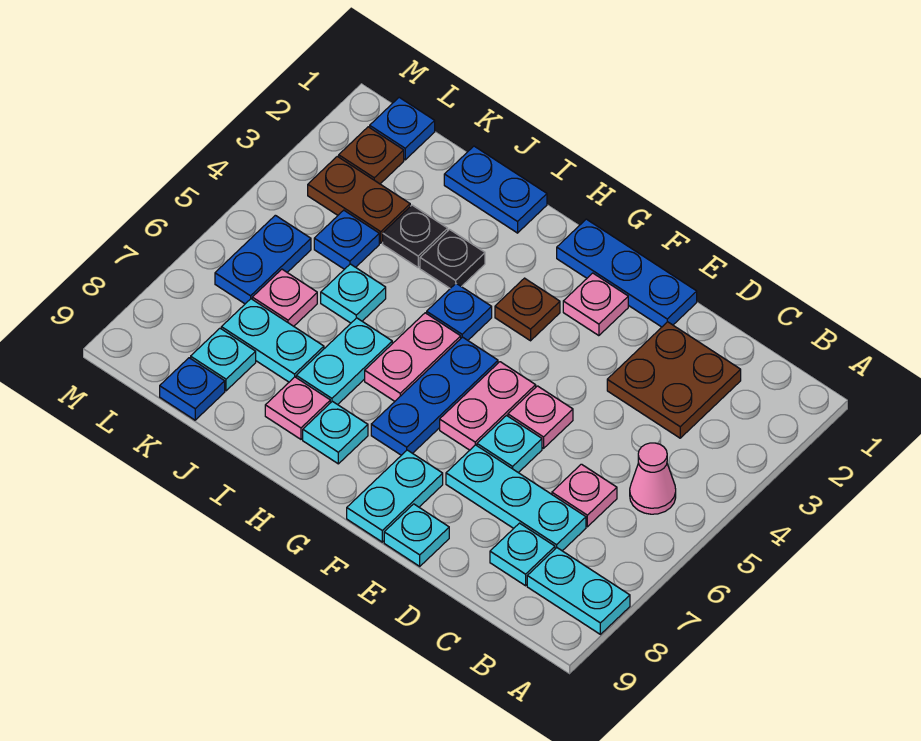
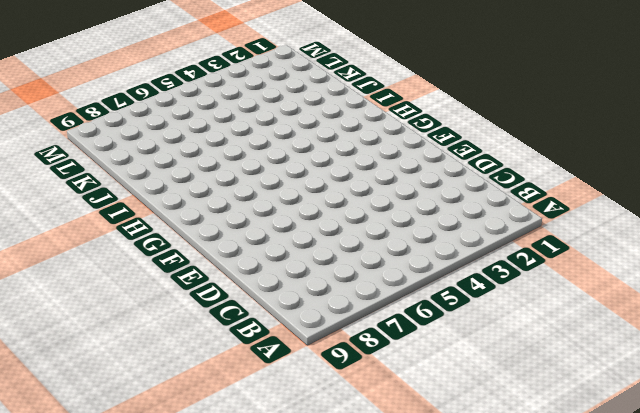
none -> cyan plate A8:B8 level 1
none -> pink cone B5 level 1
none -> brown plate C2:D3 level 1
none -> pink plate C6 level 1

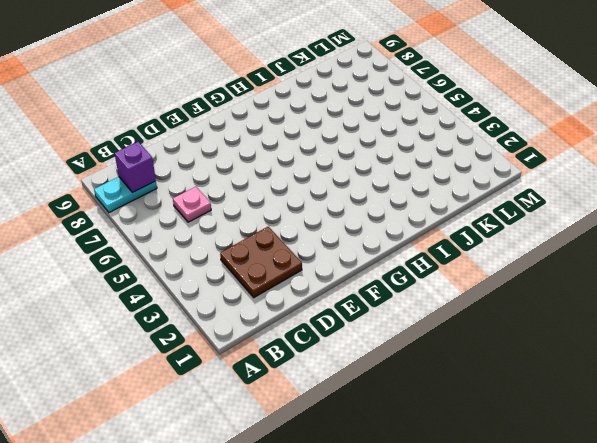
purple brick B8 level 2 -> none
none -> pink cone B5 level 1
none -> cyan plate C7:E7 level 1
none -> cyan plate C8 level 1
none -> blue plate E1:G1 level 1

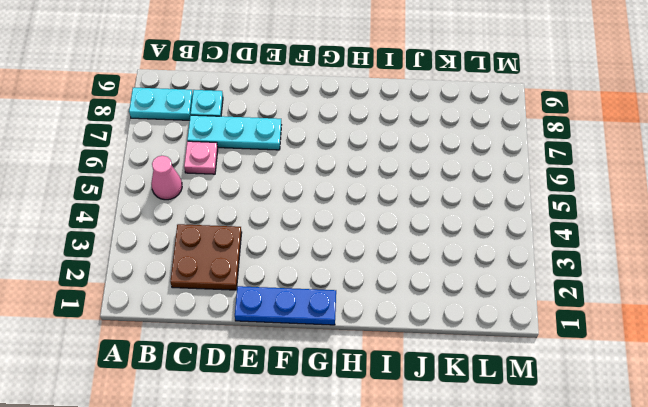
none -> pink plate E5 level 1
none -> cyan plate E6 level 1
none -> cyan plate E9 level 1
none -> pink plate F2 level 1

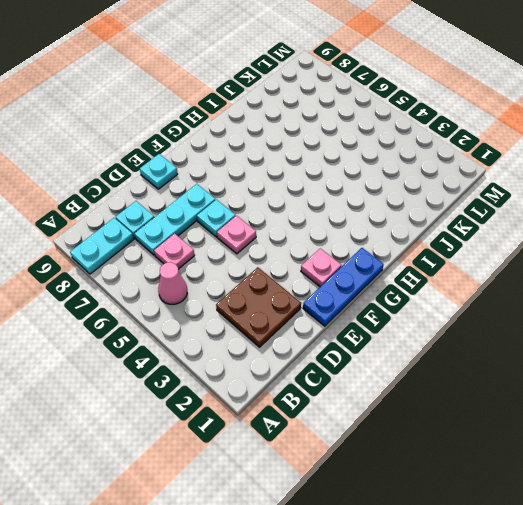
none -> pink plate F5:F6 level 1
none -> cyan plate F8:F9 level 1
none -> brown plate G3 level 1
none -> blue plate G5:G7 level 1

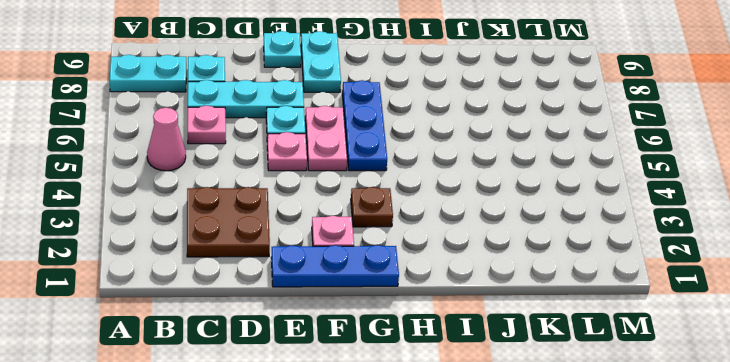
none -> blue plate H4 level 1
none -> pink plate H5:H6 level 1
none -> cyan plate H8 level 1
none -> blue plate I1:J1 level 1

